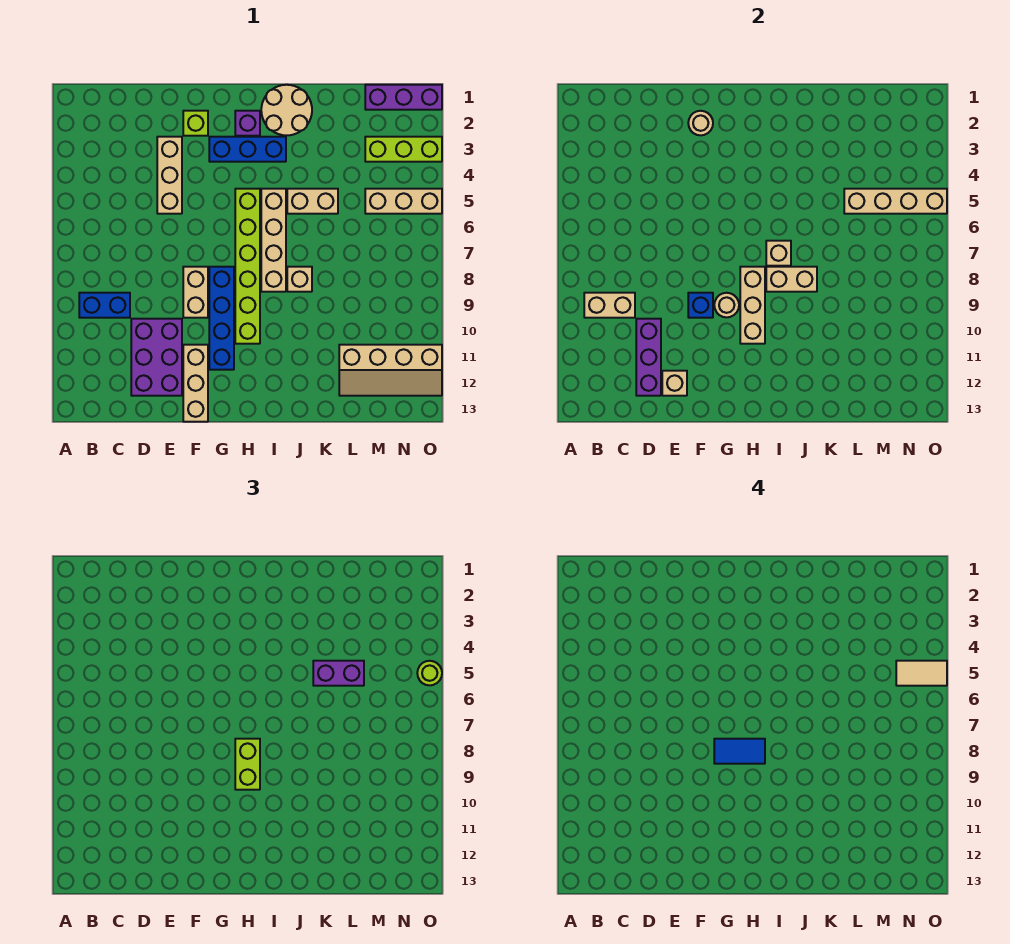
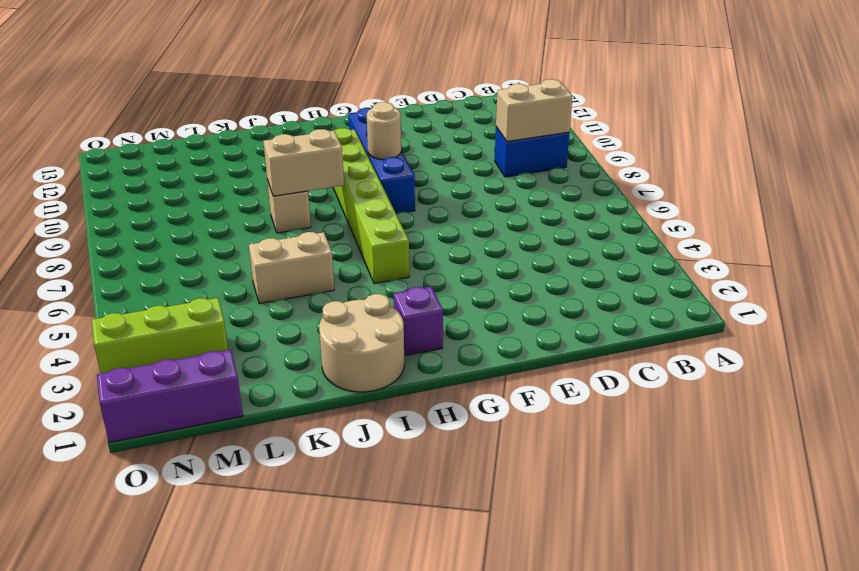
none -> purple brick D10:E12 level 1
none -> tan brick E3:E5 level 1
none -> lime brick F2 level 1
none -> tan brick F8:F9 level 1

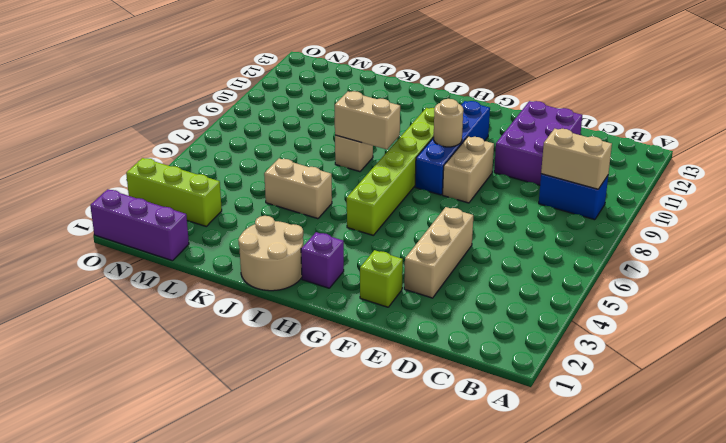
none -> tan brick F11:F13 level 1
none -> blue brick G3:I3 level 1
none -> tan brick I5:I8 level 1
none -> tan slope L11:O12 level 1 top 11

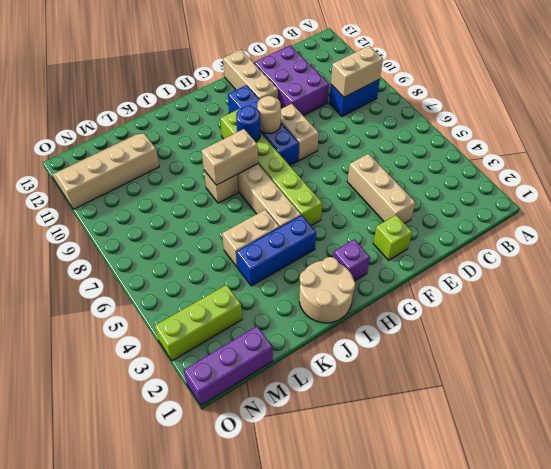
blue round brick H9 level 2 -> tan brick H8:H10 level 2
blue brick I4:K4 level 1 -> blue brick G3:I3 level 1
none -> tan brick M5:O5 level 1
none -> purple brick D10:D12 level 2
none -> tan brick E12 level 2
none -> tan round brick F2 level 2

